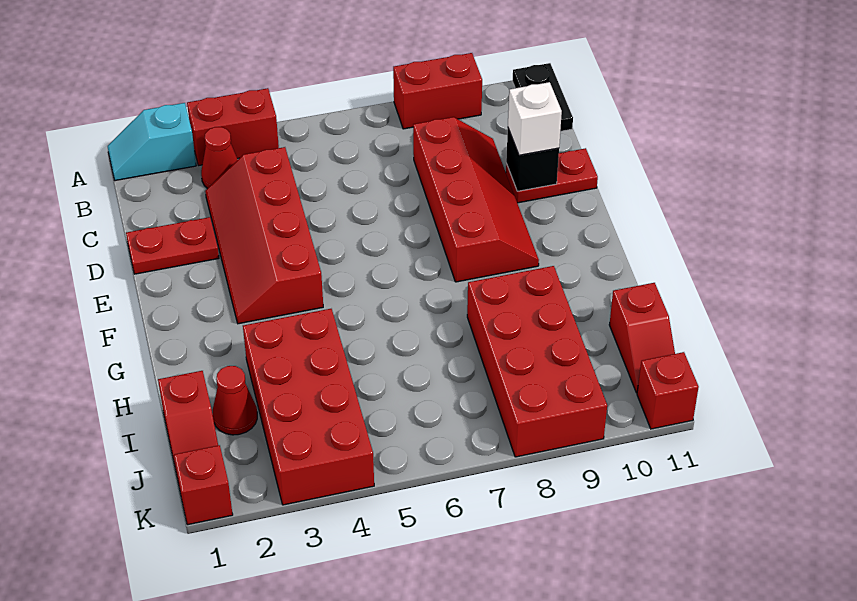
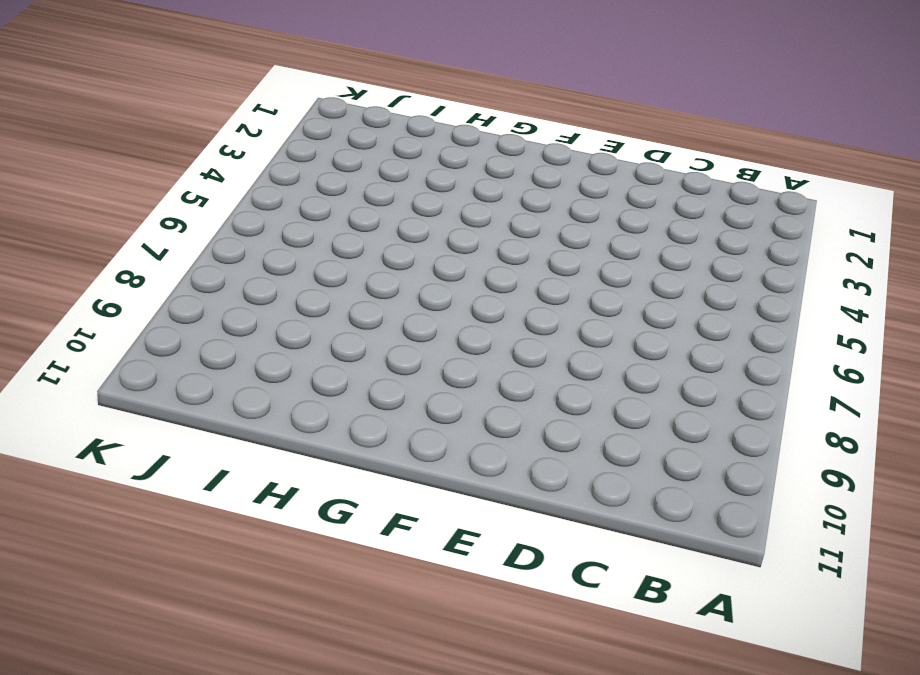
none -> cyan slope A1:A2 level 1 top 2
none -> red brick A3:A4 level 1
none -> red brick A8:A9 level 1

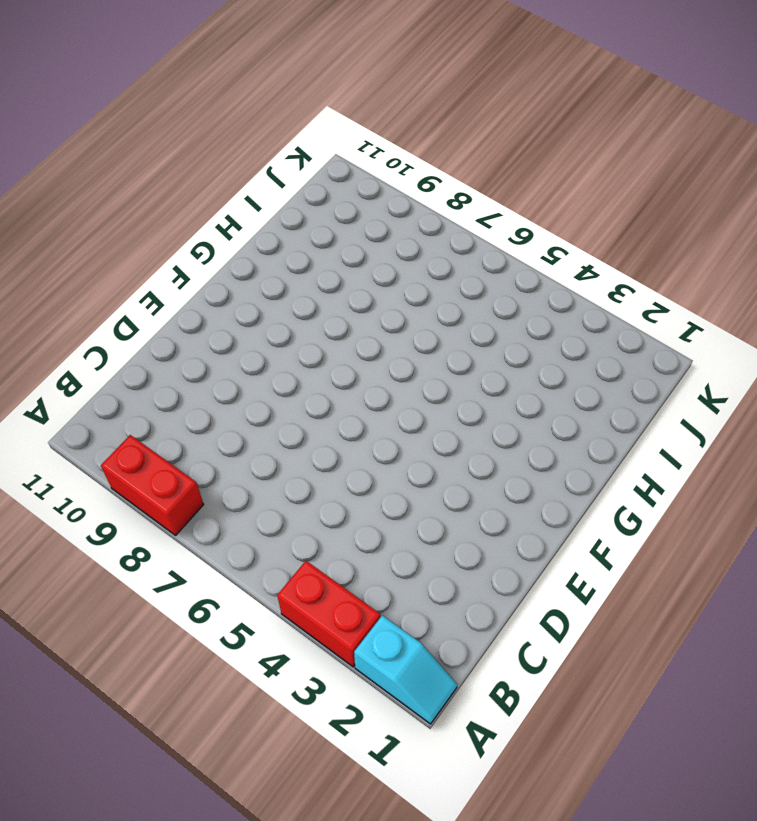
none -> black plate A11:B11 level 1
none -> red cone B3 level 1
none -> red slope C3:F4 level 1 top 4

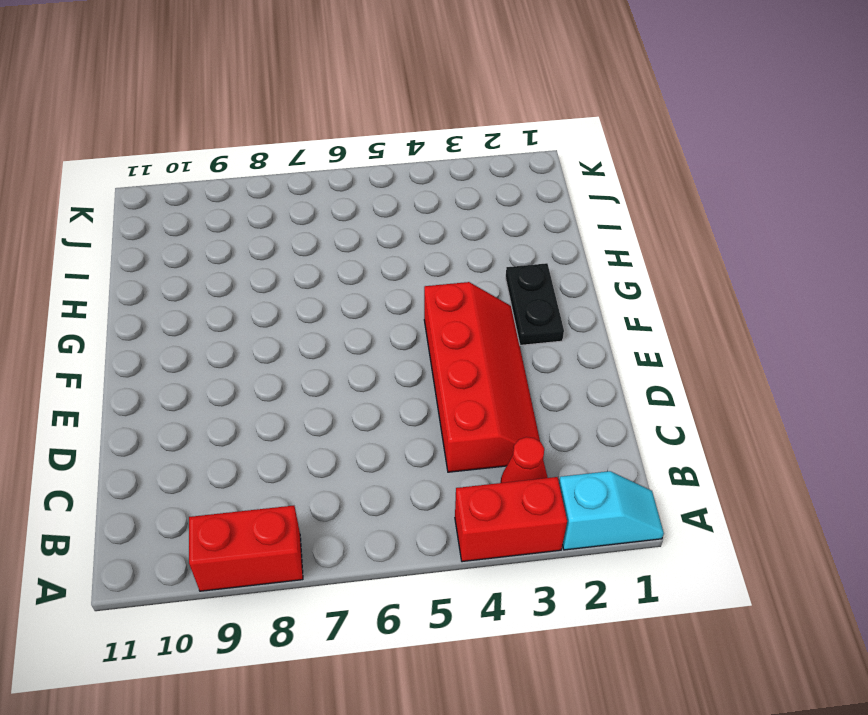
black plate F2:G2 level 1 -> black plate A11:B11 level 1
none -> red slope C8:F9 level 1 top 8
none -> red plate D1:D2 level 1
none -> red plate D10:D11 level 1

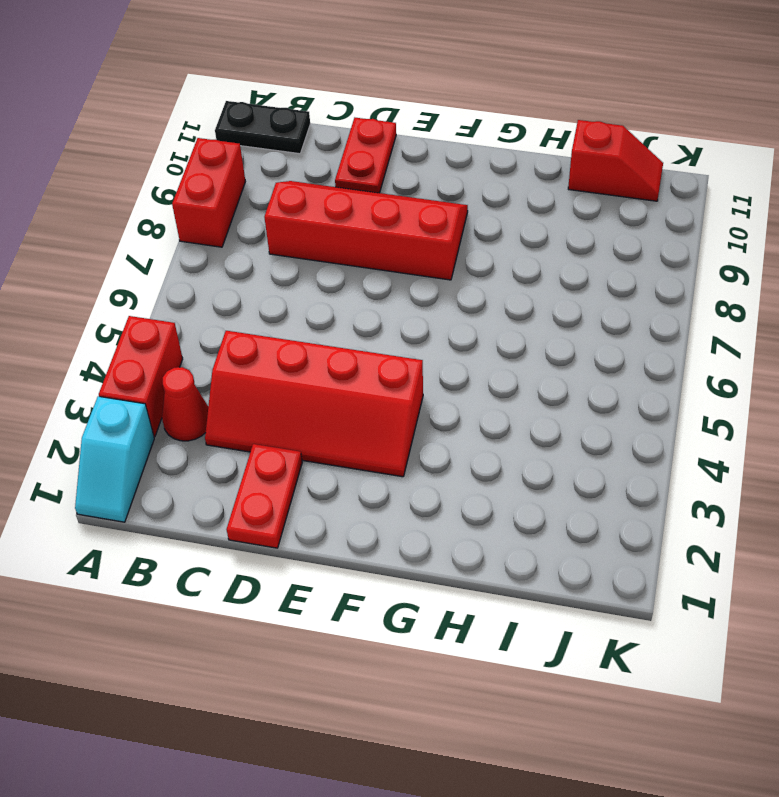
none -> red brick H3:K4 level 1
none -> red brick H8:K9 level 1
none -> red slope I1:J1 level 1 top I

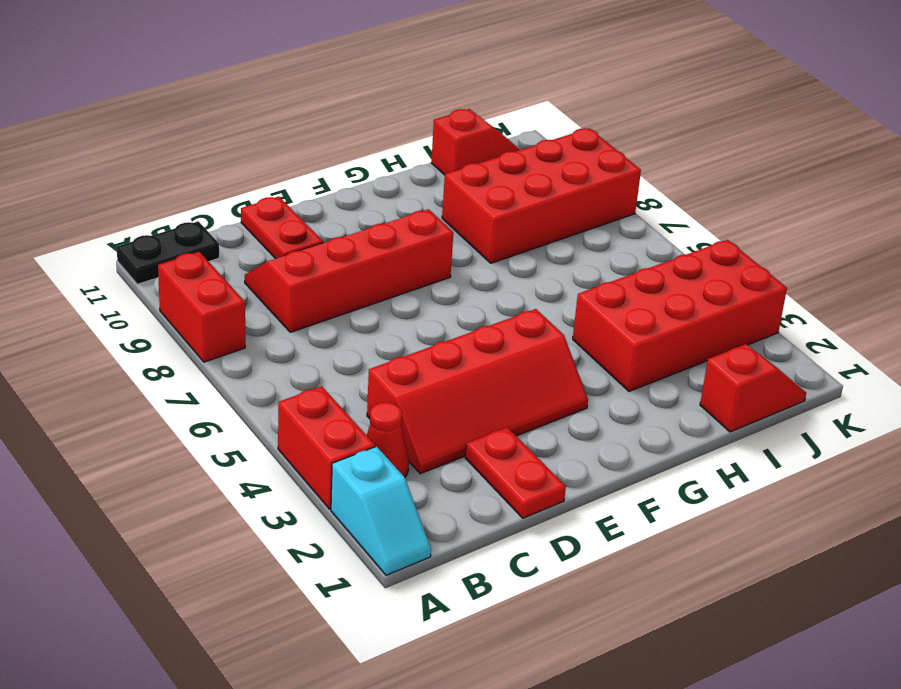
none -> red cone I2 level 1
none -> red brick K1 level 1
none -> red brick K11 level 1

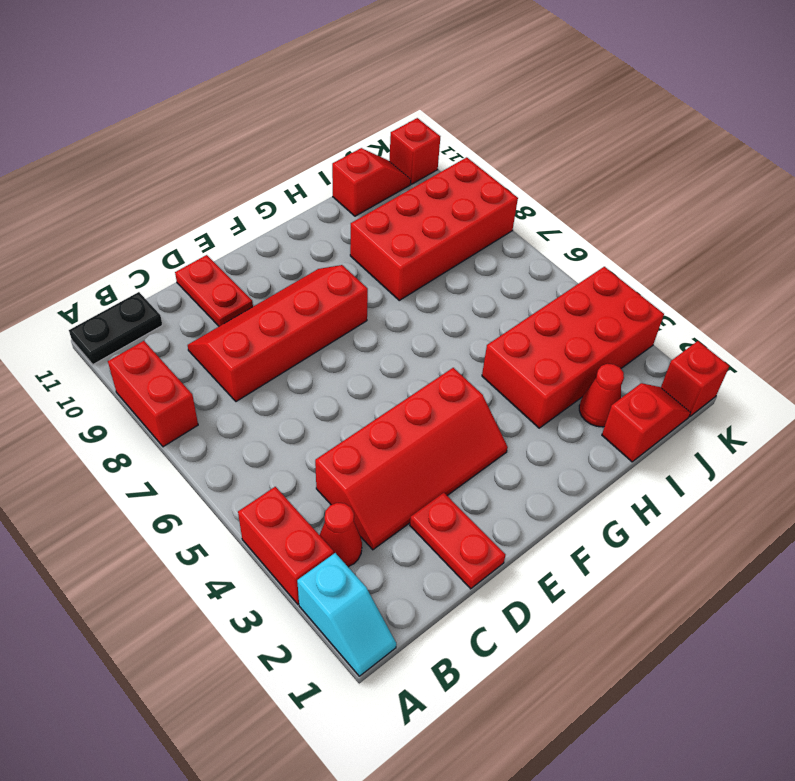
none -> black brick D10 level 2
none -> white brick D10 level 3

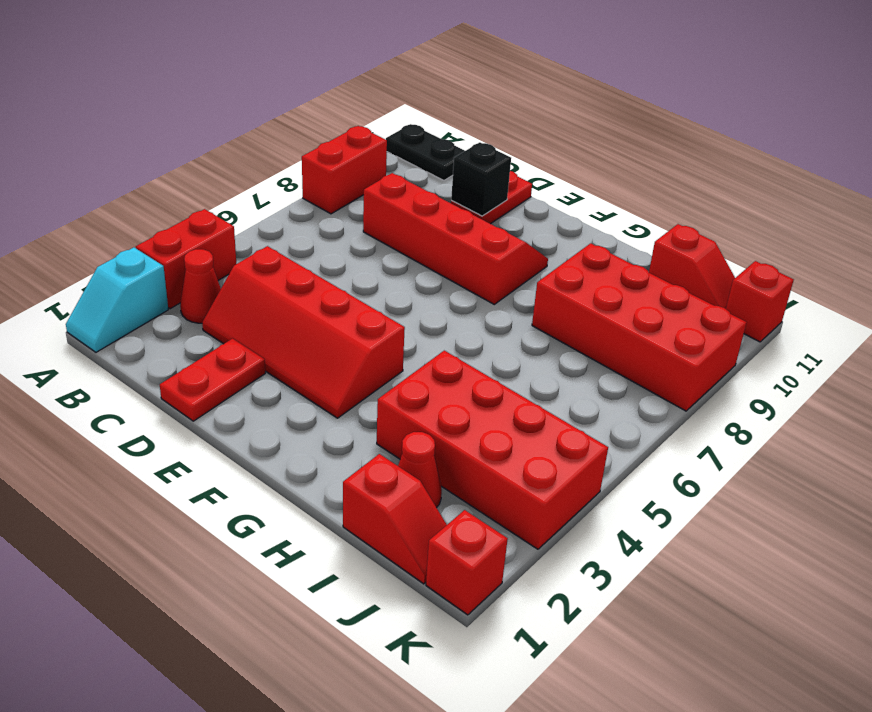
none -> white brick D10 level 3

